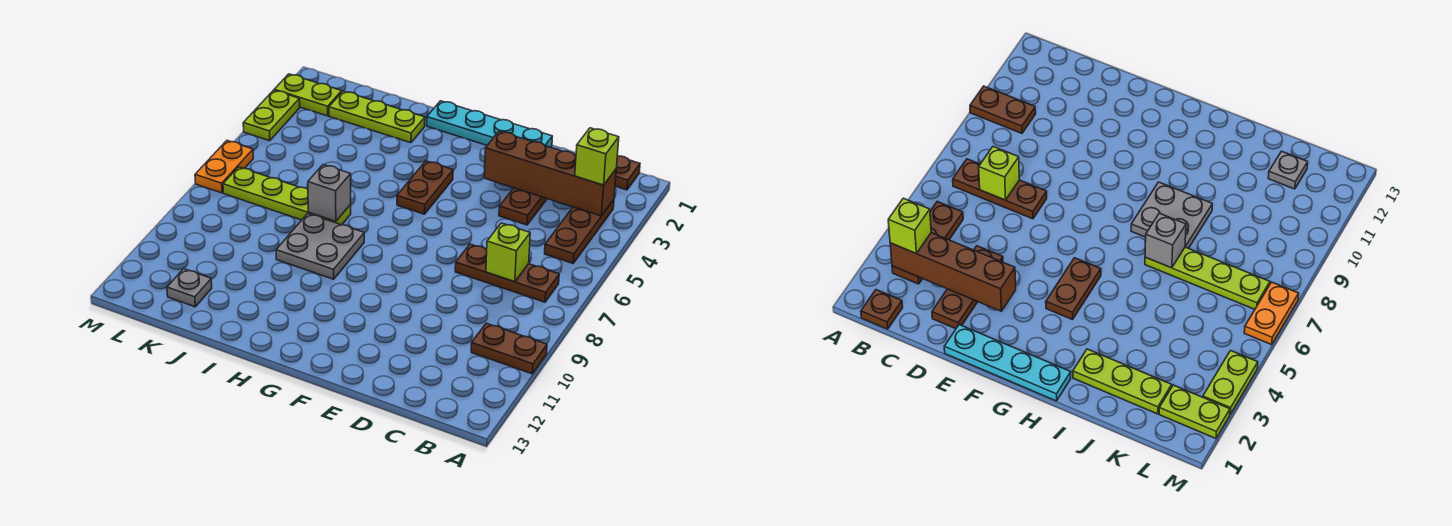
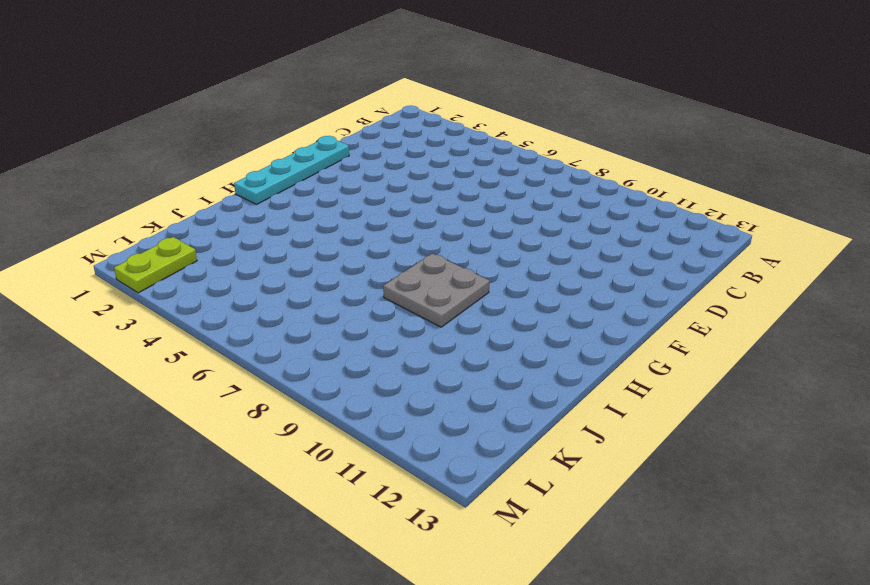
none -> brown plate A10:B10 level 1
none -> brown plate B1 level 1
none -> brown plate B3:B5 level 1

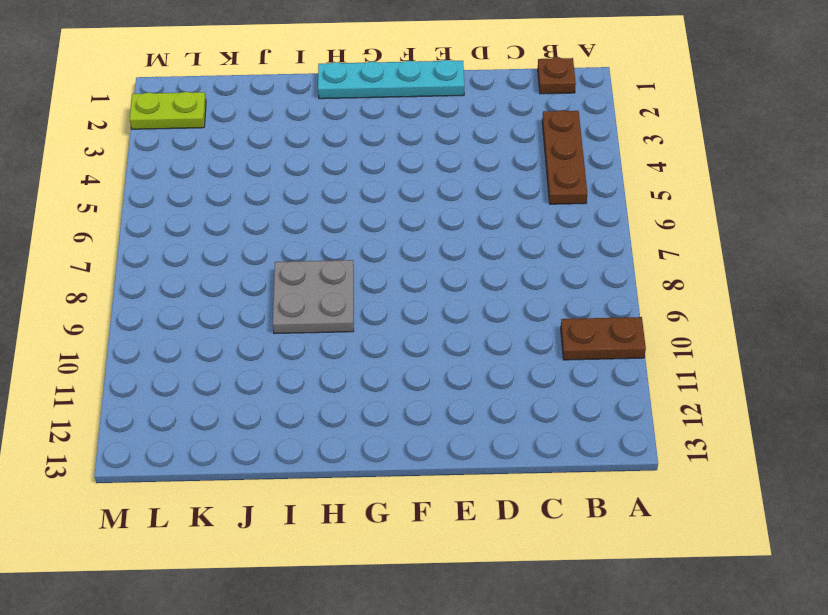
none -> brown plate B7:D7 level 1
none -> brown plate D2:D4 level 1
none -> brown plate G4:G5 level 1

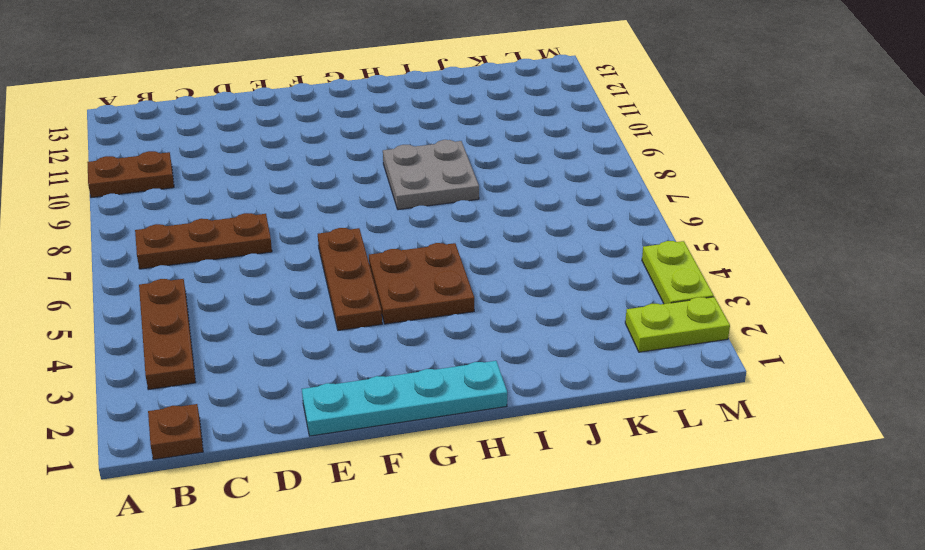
brown plate F4:F6 level 1 -> brown plate D2:D4 level 1
brown plate G4:H5 level 1 -> brown plate G4:G5 level 1
none -> lime plate I2:K2 level 1
none -> lime plate I7:L7 level 1
none -> grey plate K12 level 1

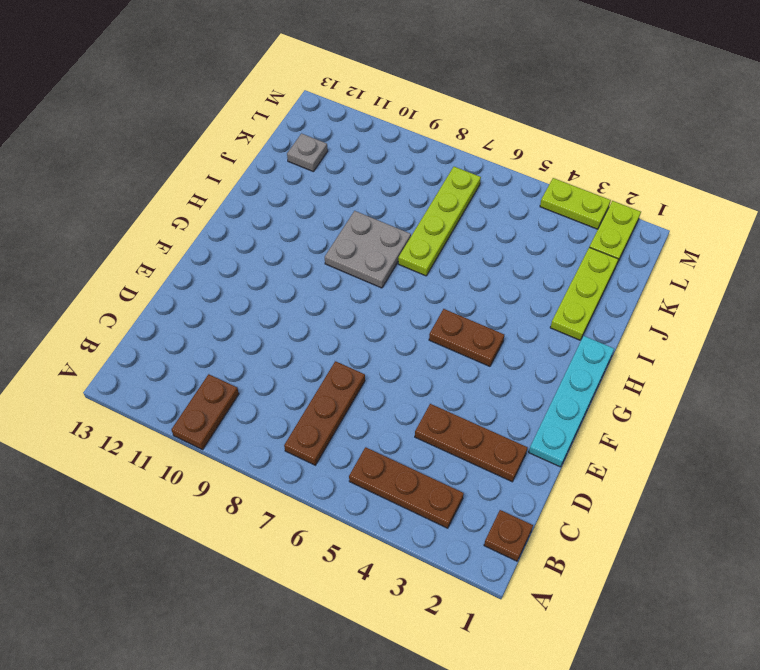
none -> orange plate M6:M7 level 1
none -> brown brick B3:E3 level 2
none -> lime brick C7 level 2

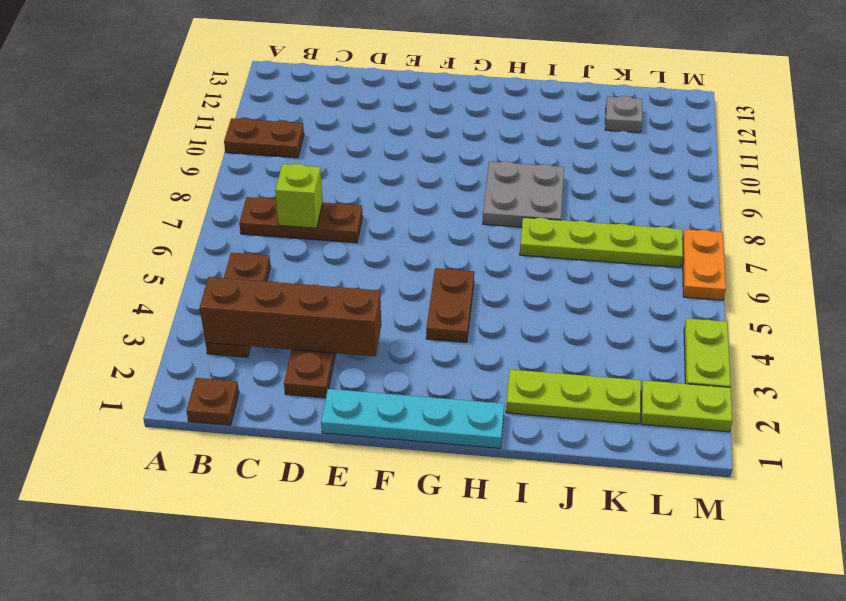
none -> grey brick I7 level 2
none -> lime brick B3 level 3

